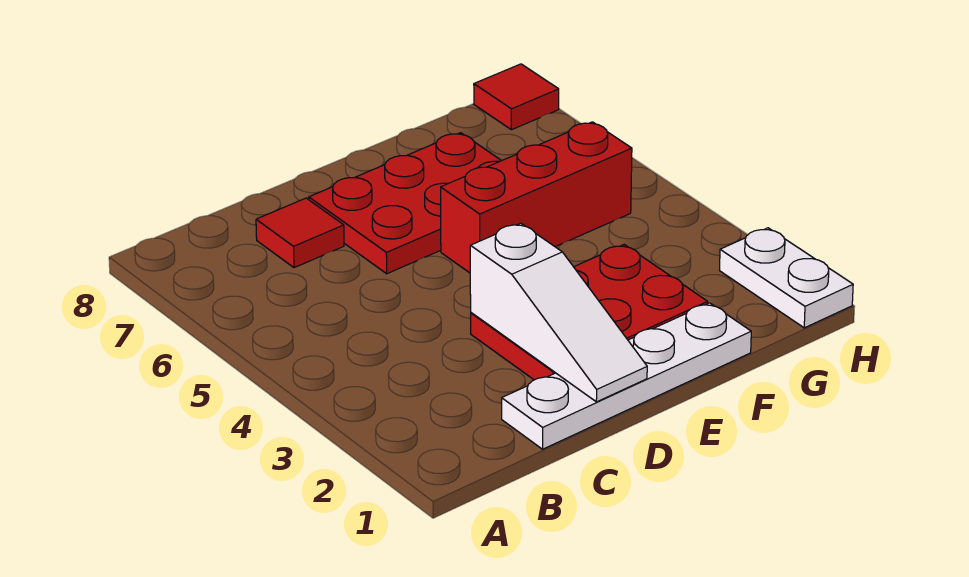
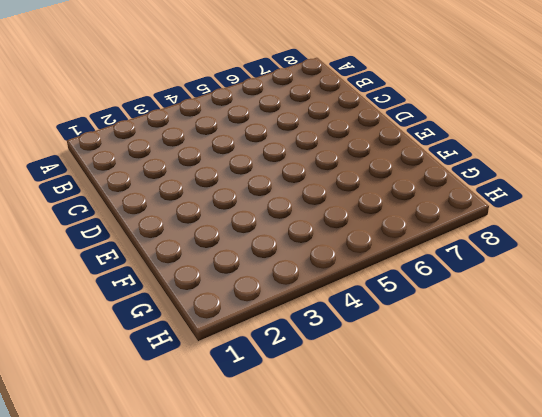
none -> white plate C1:F1 level 1
none -> red tile C7 level 1

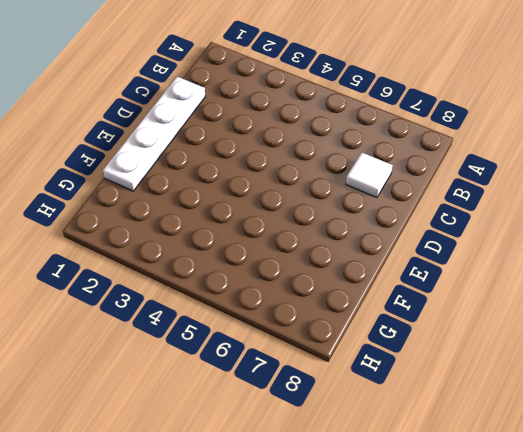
white tile C7 level 1 -> red tile C7 level 1
none -> red plate D2:F3 level 1
none -> red plate D6:F7 level 1

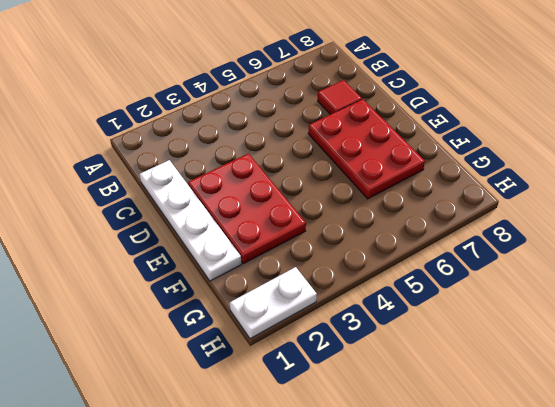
none -> red brick E5:G5 level 1
none -> red tile H8 level 1

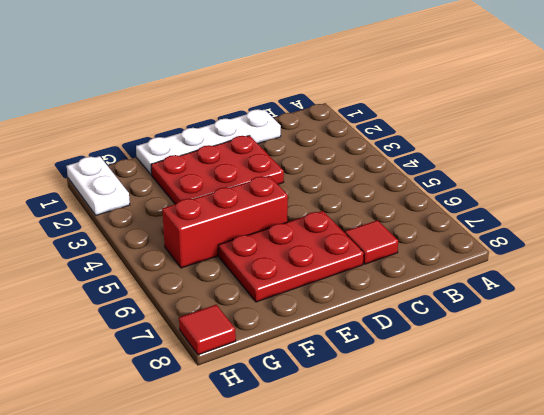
none -> white slope D1:D3 level 2 top 3

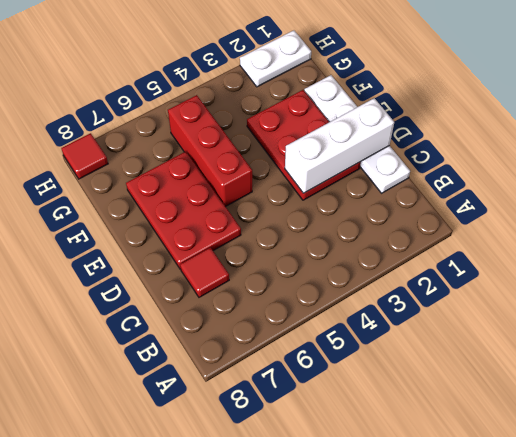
white brick D1:D3 level 2 -> white slope D1:D3 level 2 top 3

